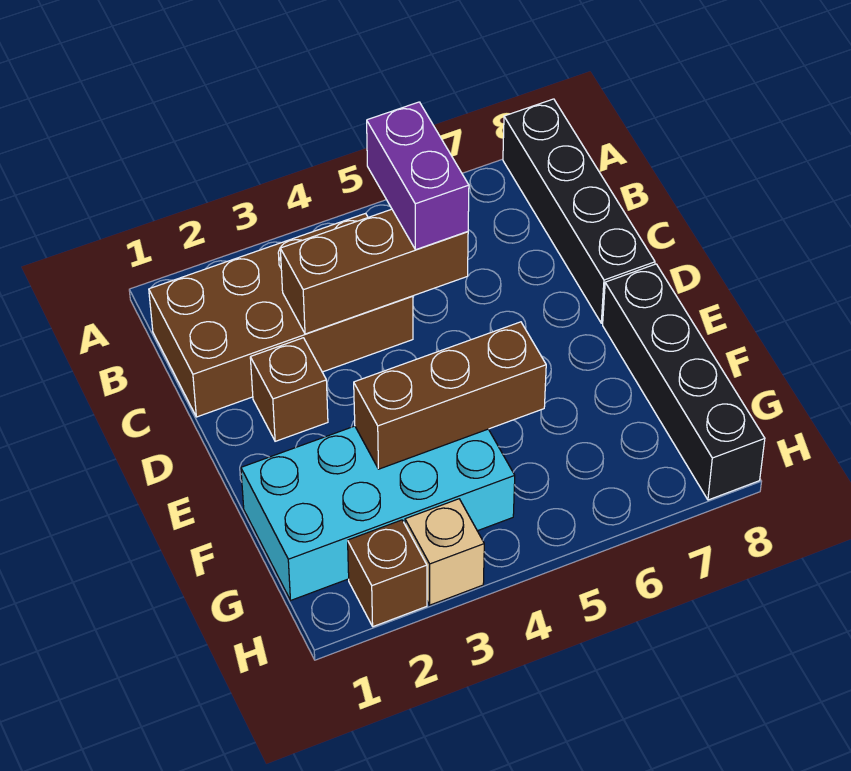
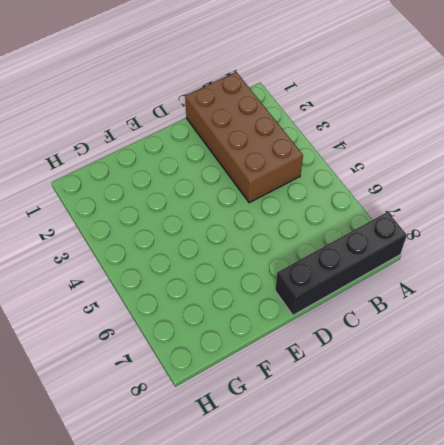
none -> brown brick D2 level 1
none -> black brick E8:H8 level 1

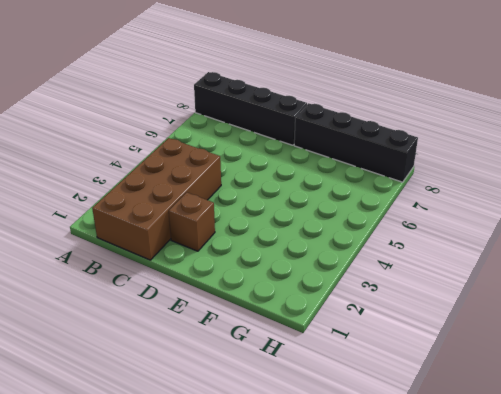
none -> cyan brick F1:G4 level 1
none -> brown brick H2 level 1

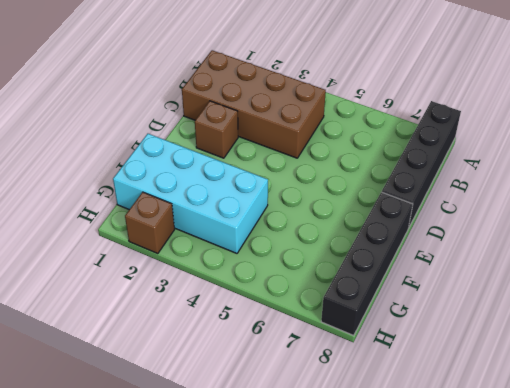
none -> tan brick H3 level 1
none -> brown brick C3:C5 level 2

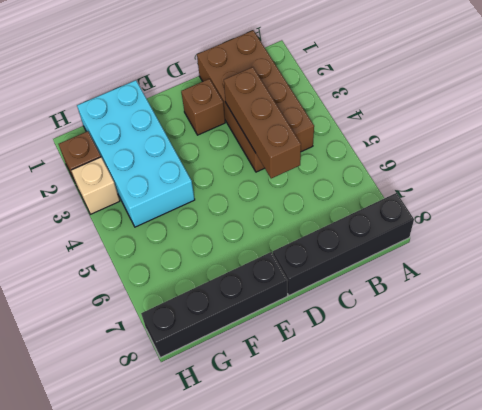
none -> brown brick F3:F5 level 2
none -> purple brick B5:C5 level 3

